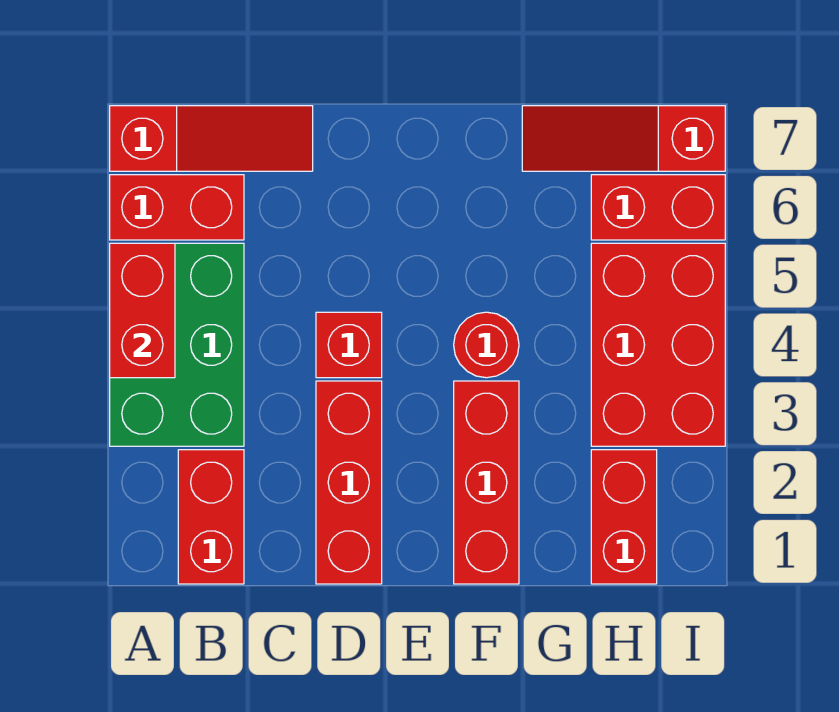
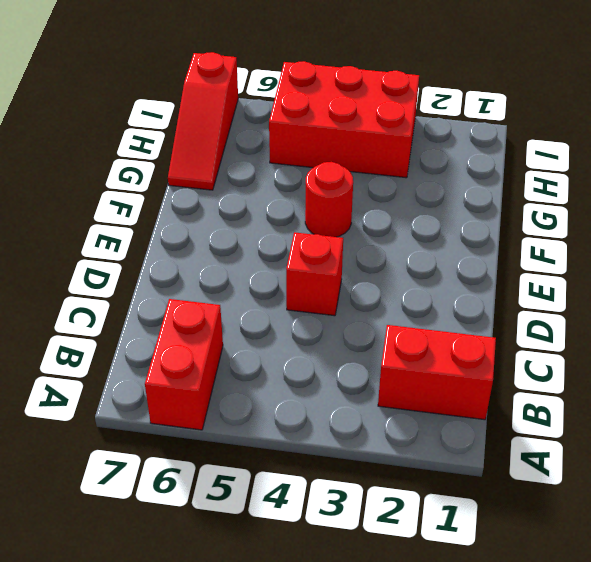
none -> green brick A3:B5 level 1
none -> red slope A7:C7 level 1 top A
none -> red brick D1:D3 level 1

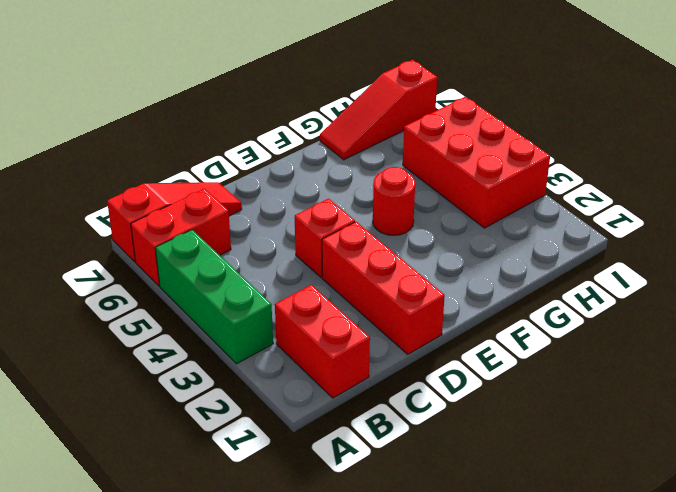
green brick A3:A5 level 1 -> green brick A3:B5 level 1
none -> red brick F1:F3 level 1
none -> red brick H1:H2 level 1
none -> red brick H6:I6 level 1

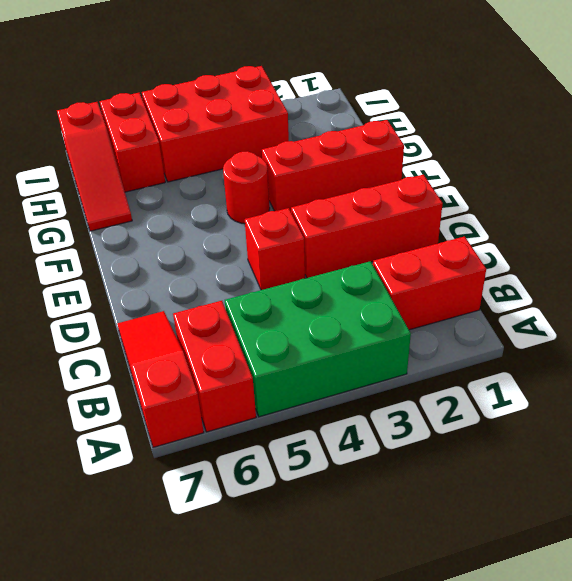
none -> red brick H1:H2 level 1
none -> red brick A4:A5 level 2

